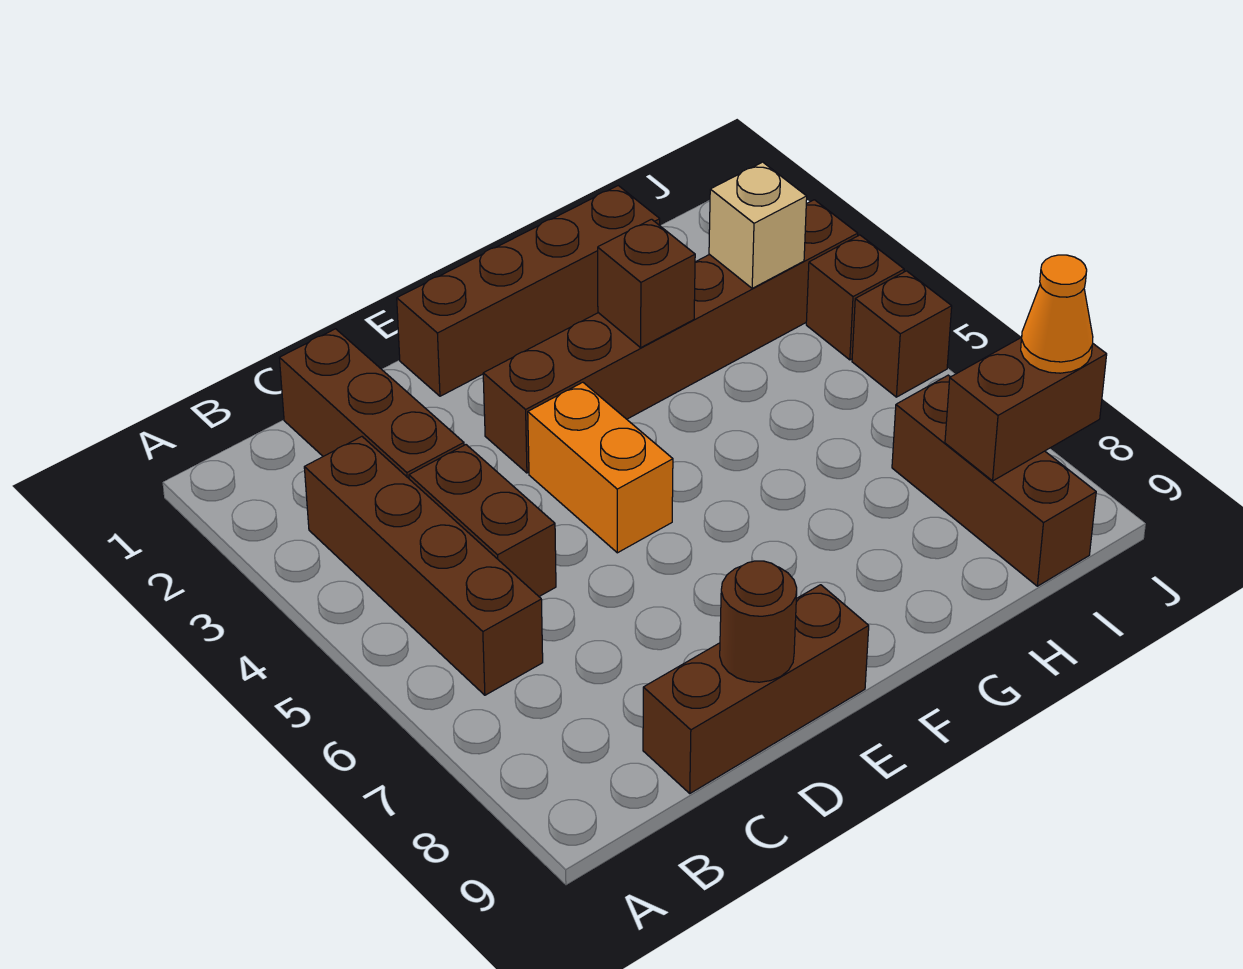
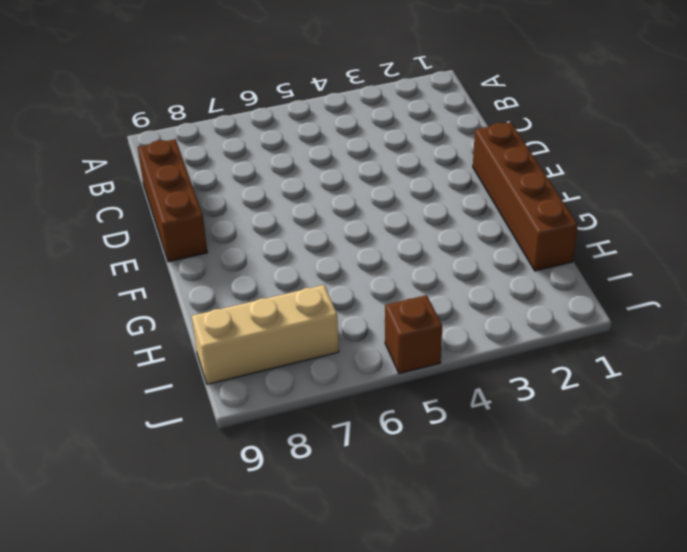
tan brick I7:I9 level 1 -> brown brick I7:I9 level 1
none -> brown brick B3:B6 level 1
none -> brown brick C1:C3 level 1
none -> brown brick C4:C5 level 1

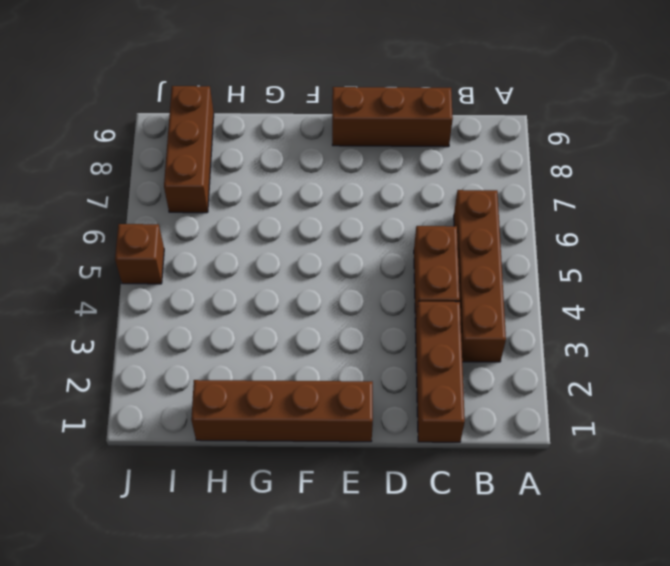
none -> brown brick E3:J3 level 1
none -> orange brick E4:E5 level 1
none -> brown brick J4 level 1

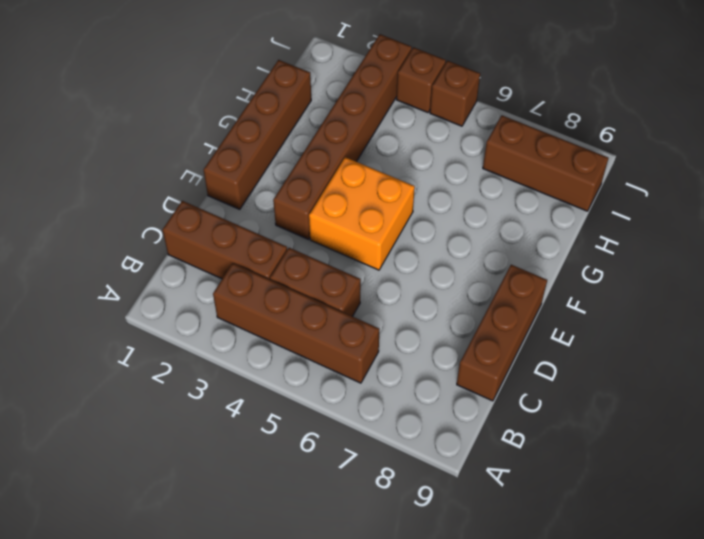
orange brick E4:F5 level 1 -> orange brick E4:E5 level 1
none -> brown round brick D9 level 2
none -> brown brick G3 level 2
none -> tan brick I3 level 2

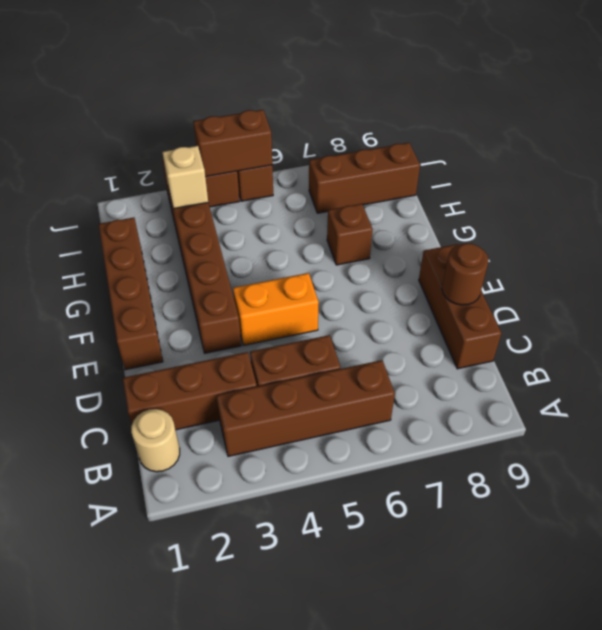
tan round brick B1 level 1 -> none
brown brick G7 level 1 -> brown brick G3 level 2
brown brick J4:J5 level 2 -> brown brick I8:J8 level 2
none -> orange cone J8 level 3

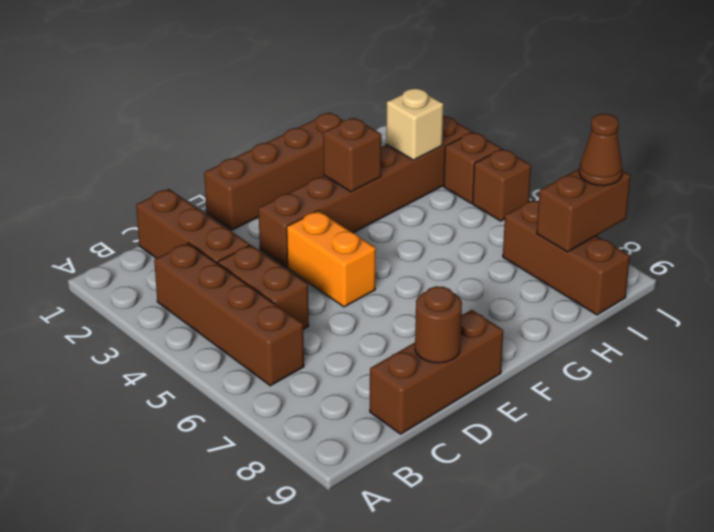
brown cone J8 level 3 -> orange cone J8 level 3

